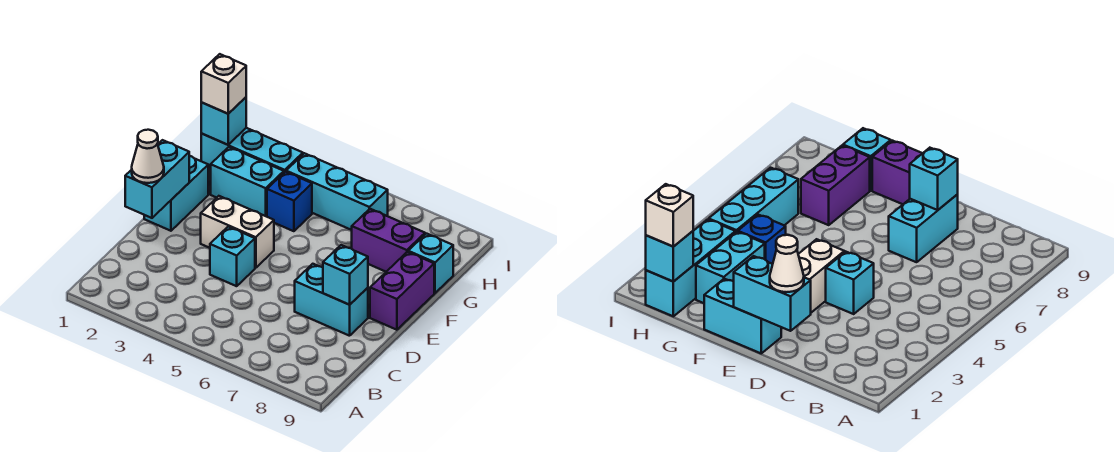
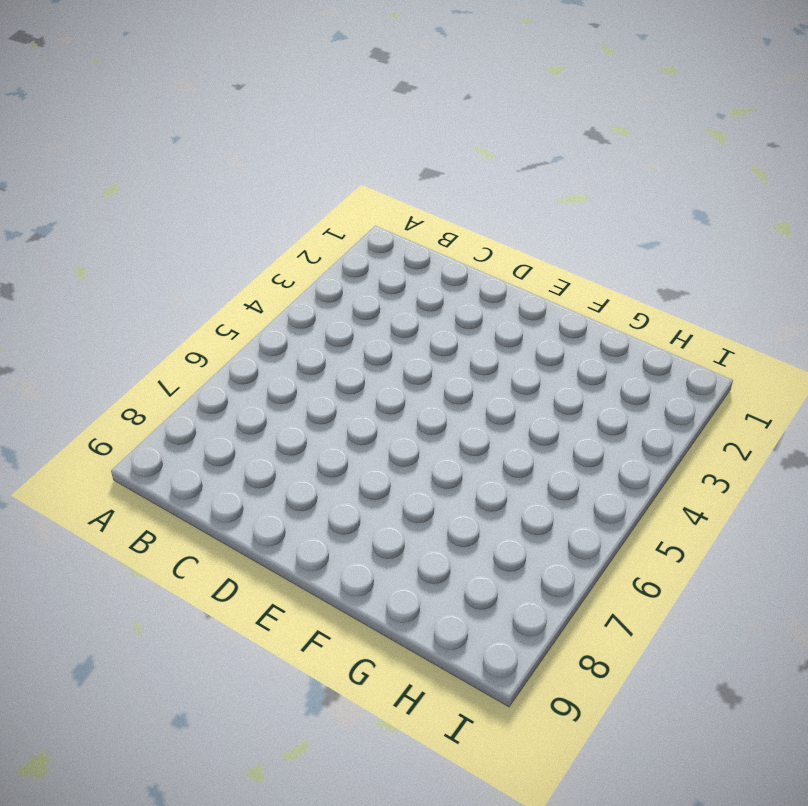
none -> cyan brick D4 level 1
none -> cyan brick D7:D8 level 1
none -> cyan brick E1:F1 level 1

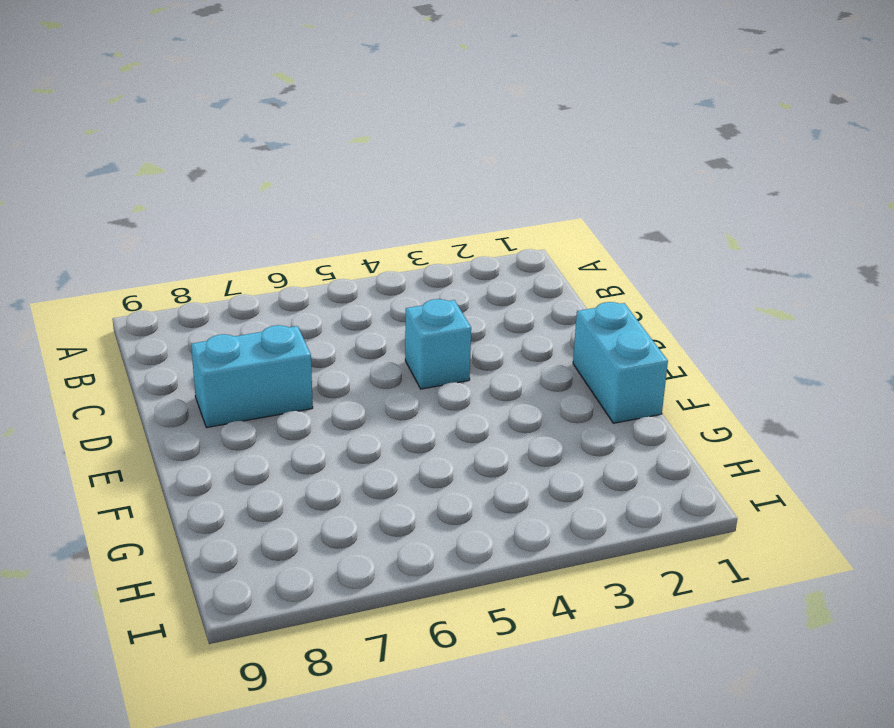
none -> white brick E3:E4 level 1
none -> purple brick E9:F9 level 1
none -> cyan brick G2:G3 level 1

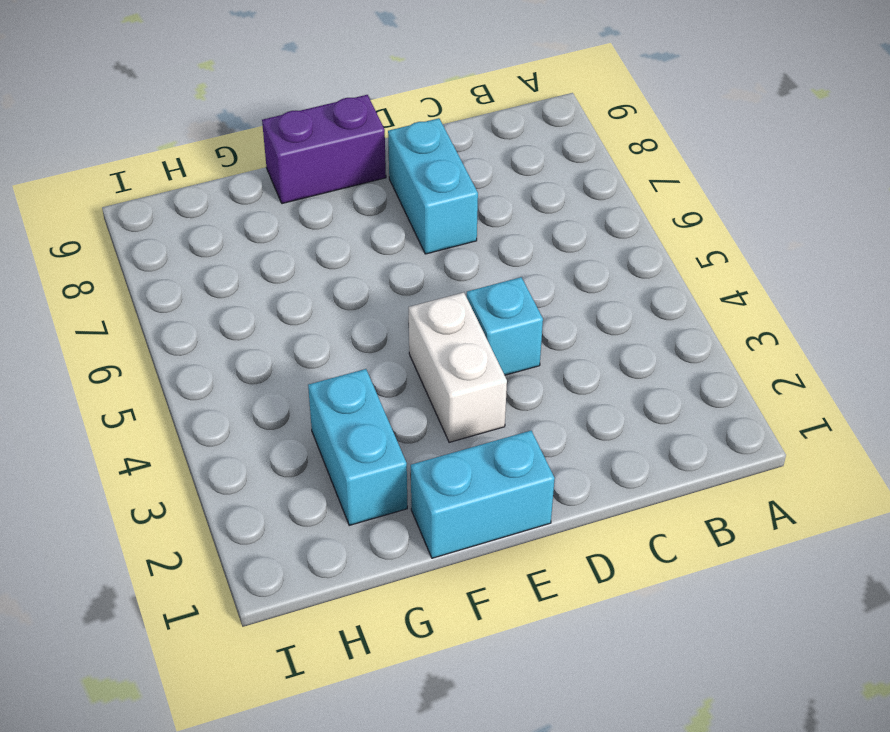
none -> blue brick G4 level 1
none -> purple brick G7:G8 level 1
none -> cyan brick G9 level 1

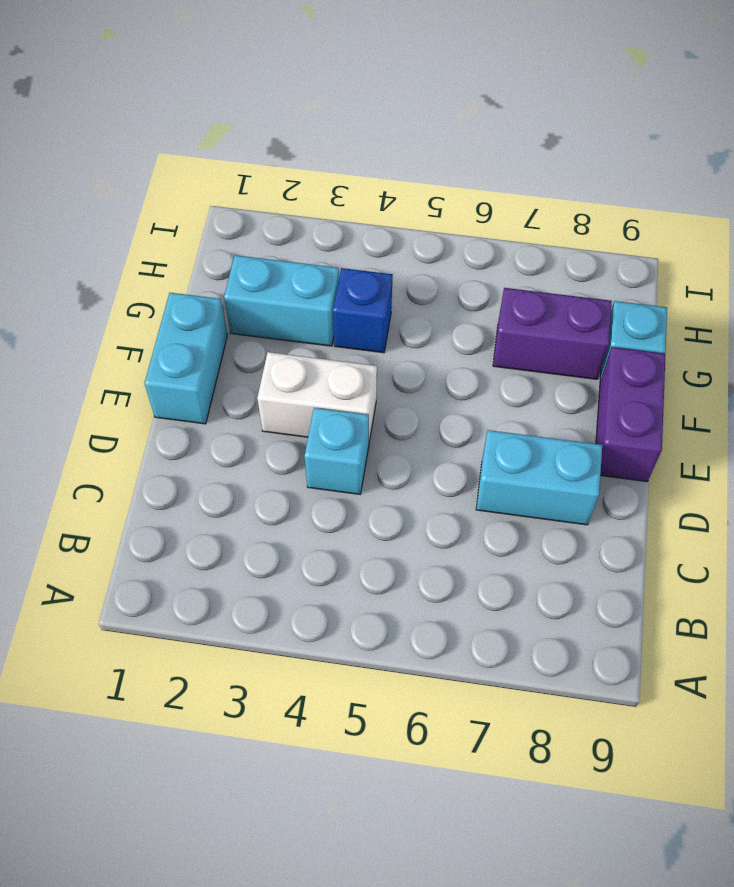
none -> cyan brick H1:H3 level 1
none -> cyan brick H4:H6 level 1
none -> cyan brick D1:E1 level 2

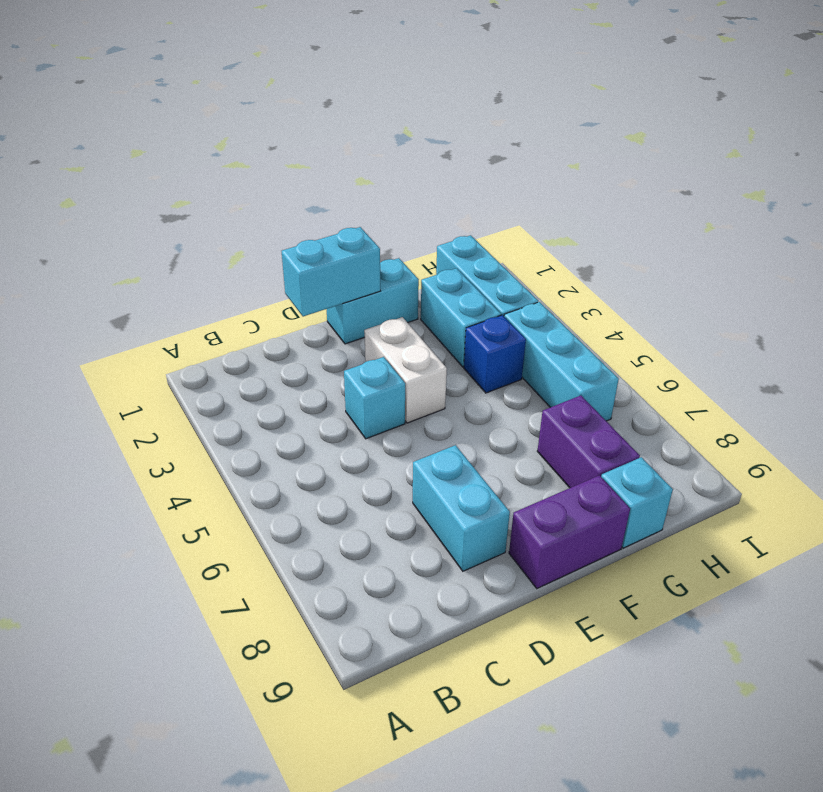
none -> cyan brick D8 level 2
none -> cyan brick H1 level 2
none -> white cone D1 level 3

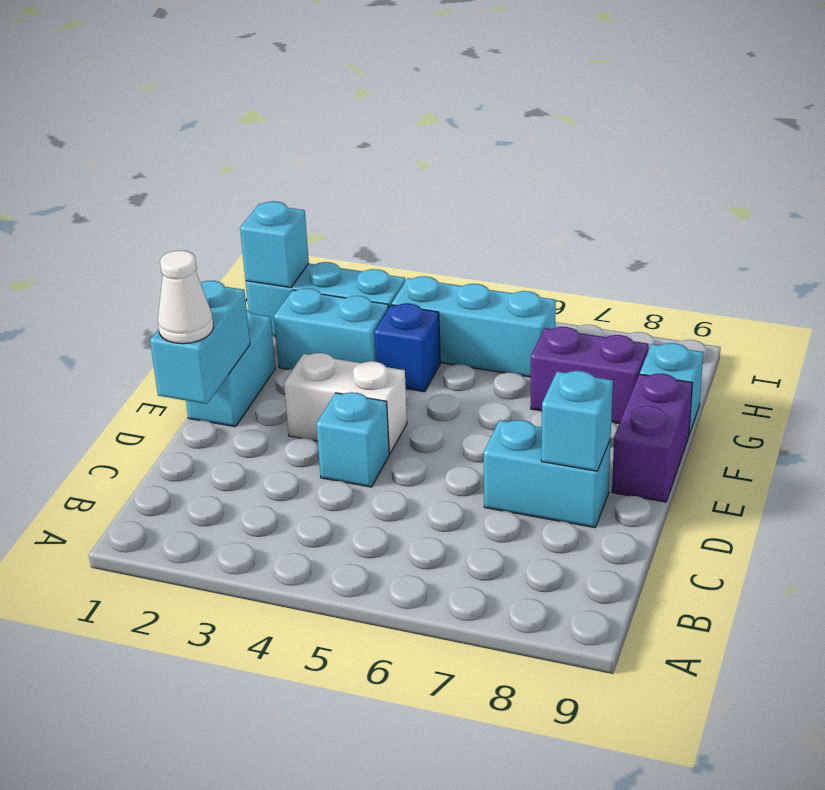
none -> white brick H1 level 3

